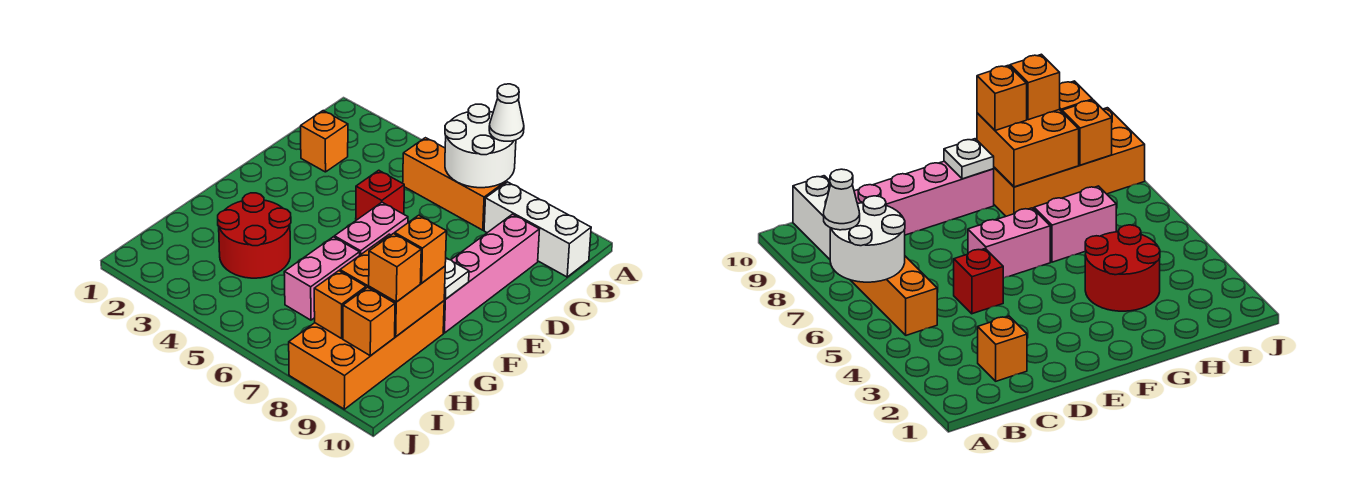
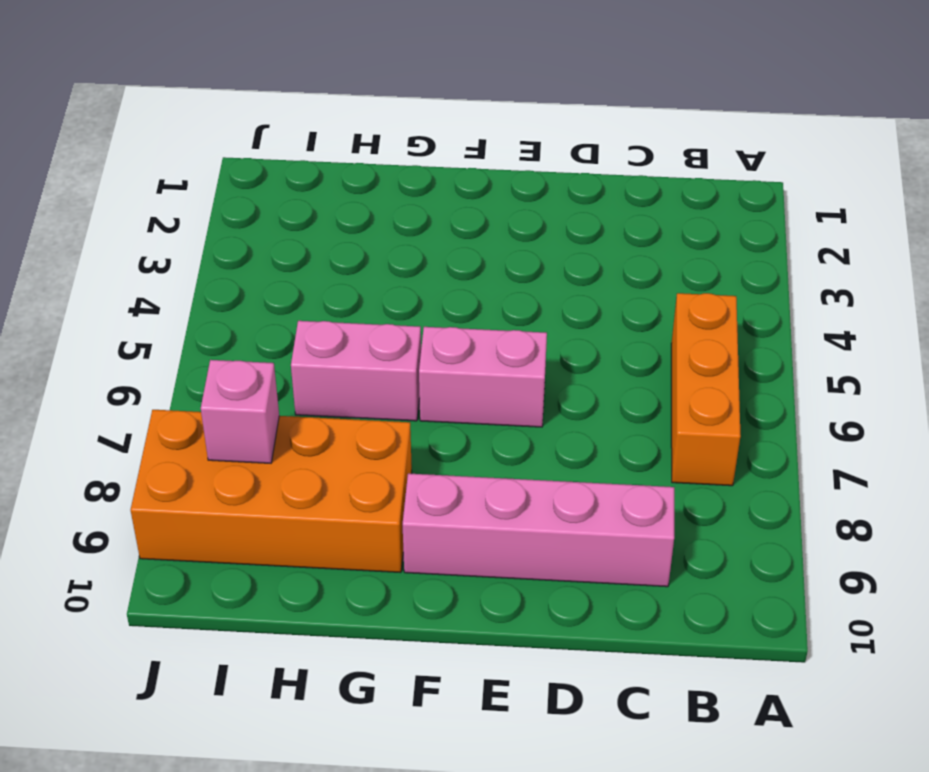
pink brick I8 level 2 -> orange brick I8 level 2
none -> white brick B8:B10 level 1
none -> orange brick C2 level 1
none -> red brick D5 level 1

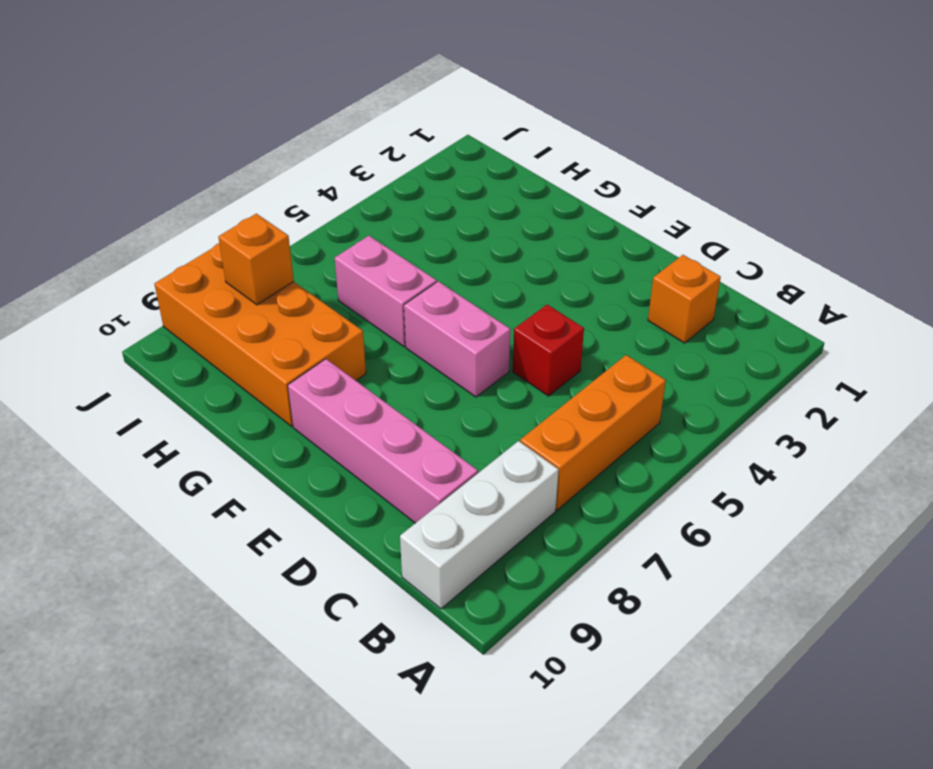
none -> red round brick G3:H4 level 1
none -> white round brick A6:B7 level 2
none -> white plate F9 level 2

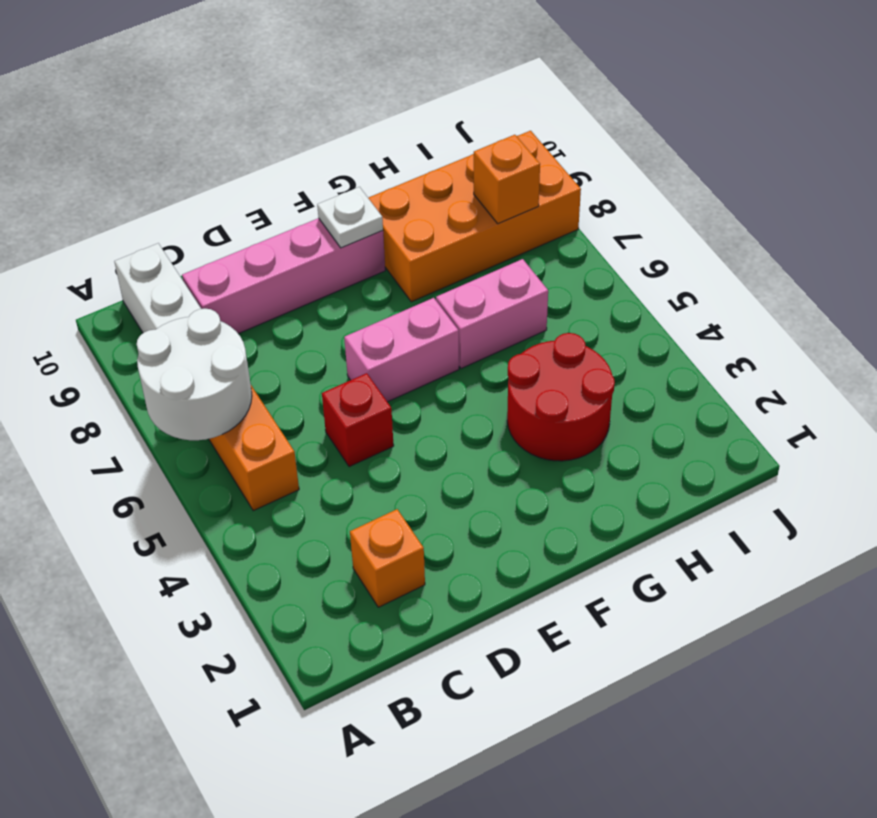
none -> orange brick G8:H9 level 2
none -> orange brick I9 level 2
none -> white cone A7 level 3

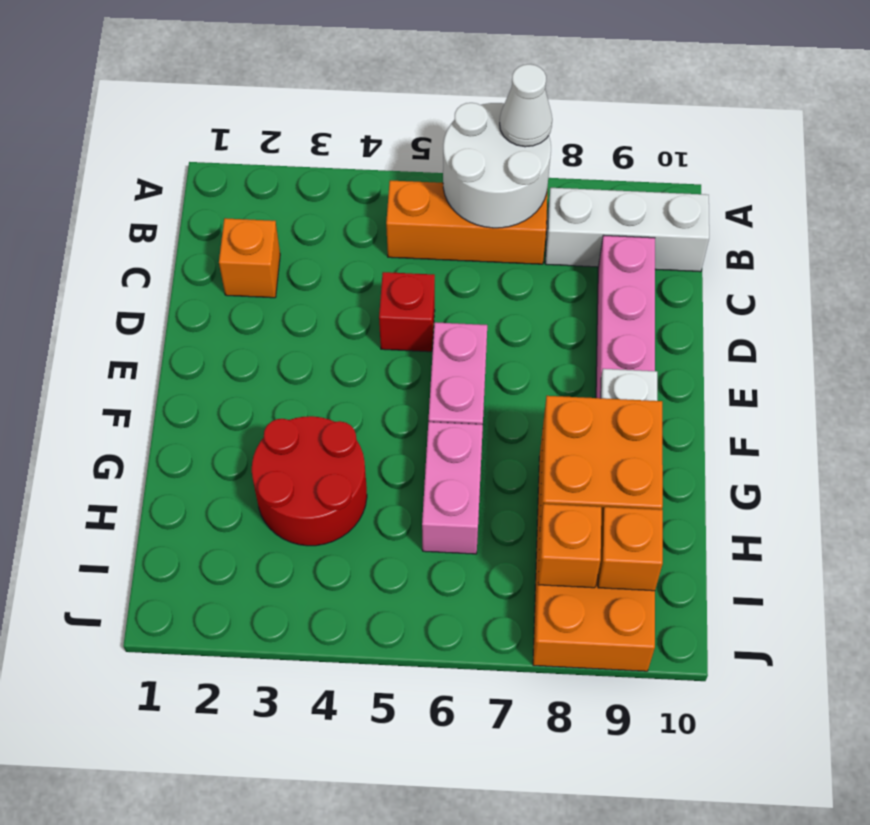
none -> orange brick G9 level 3
none -> orange brick H9 level 3

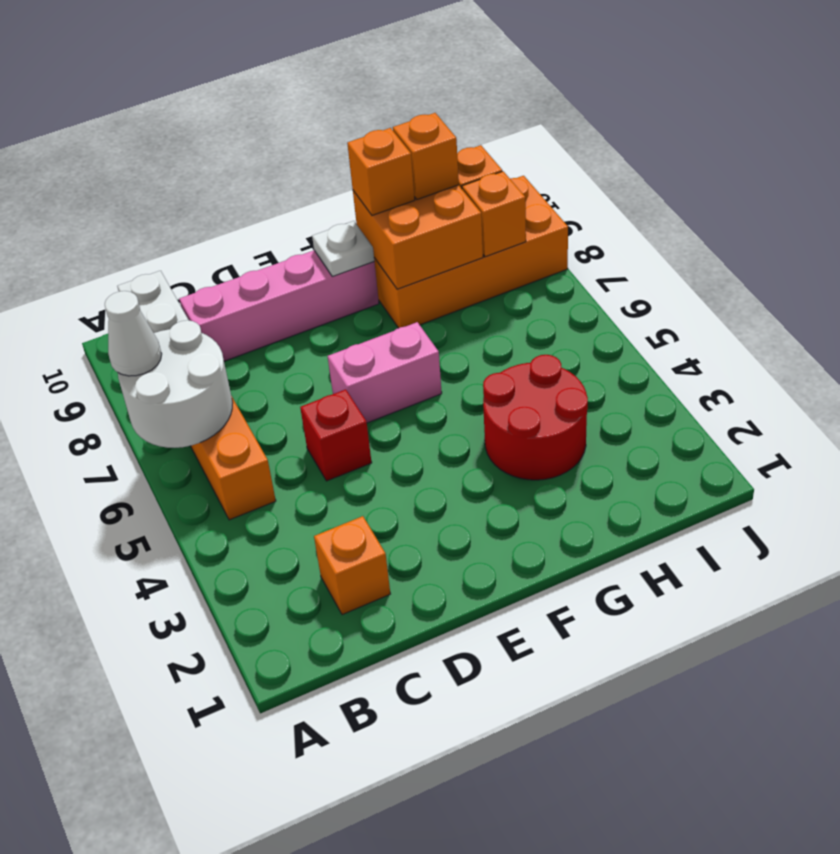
none -> pink brick G6:H6 level 1

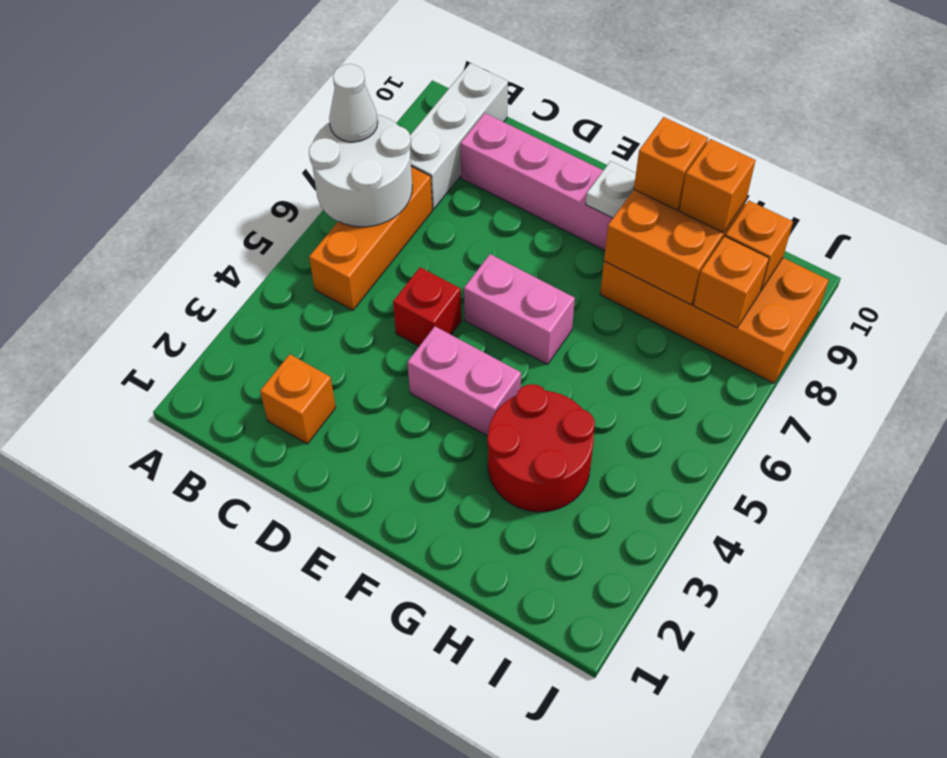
pink brick E4:F4 level 1 -> pink brick G6:H6 level 1

